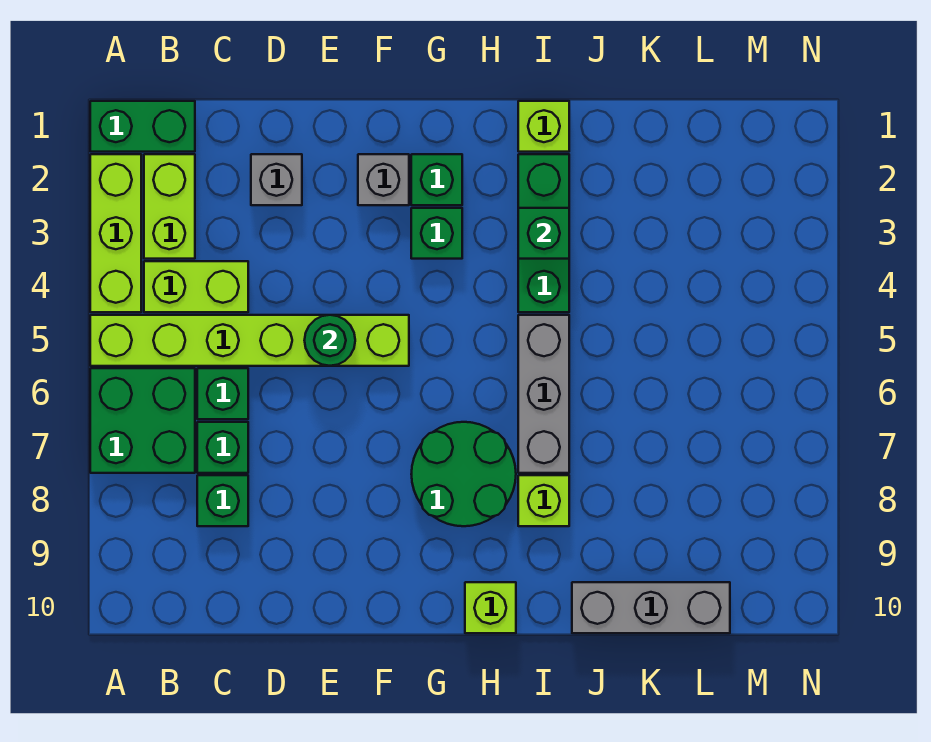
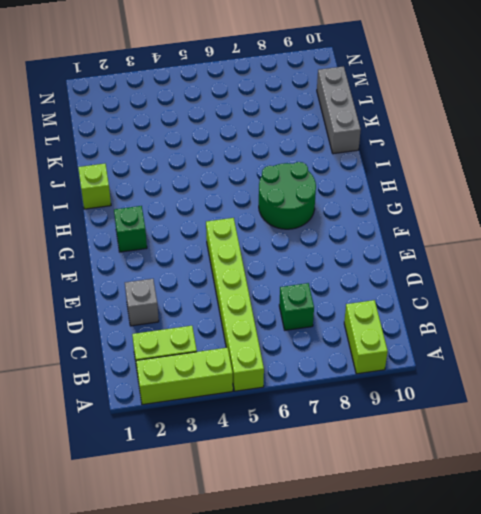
lime brick A9:B9 level 1 -> lime brick B4:C4 level 1
none -> green brick A1:B1 level 1
none -> green brick A6:B7 level 1
none -> green brick C6 level 1

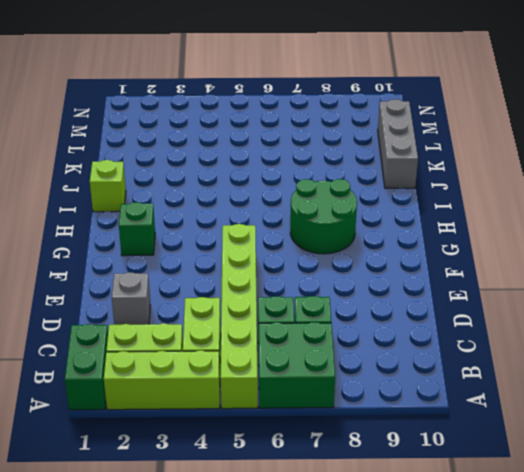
none -> green brick C8 level 1
none -> grey brick F2 level 1
none -> green brick G3 level 1

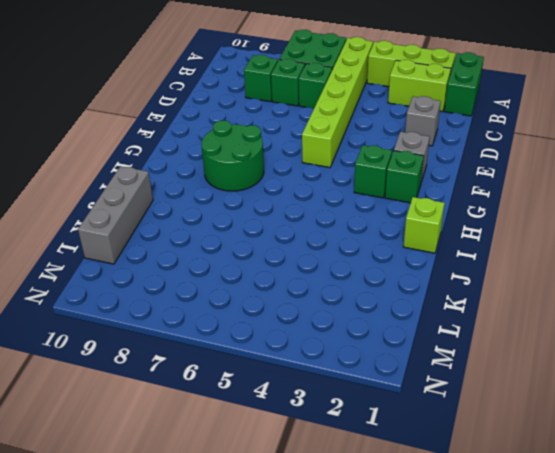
none -> lime brick B4:C4 level 1
none -> lime brick H10 level 1
none -> green brick I2:I4 level 1

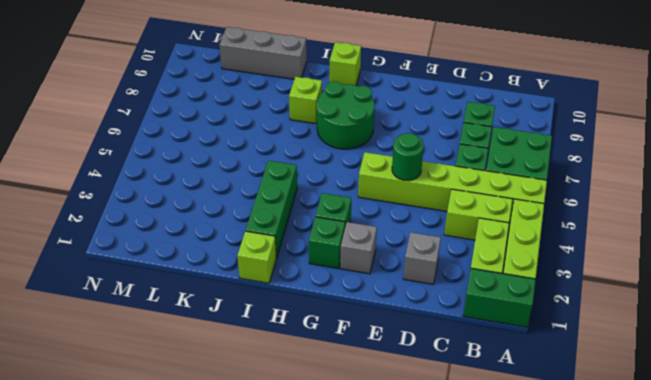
none -> grey brick I5:I7 level 1
none -> green brick I3 level 2

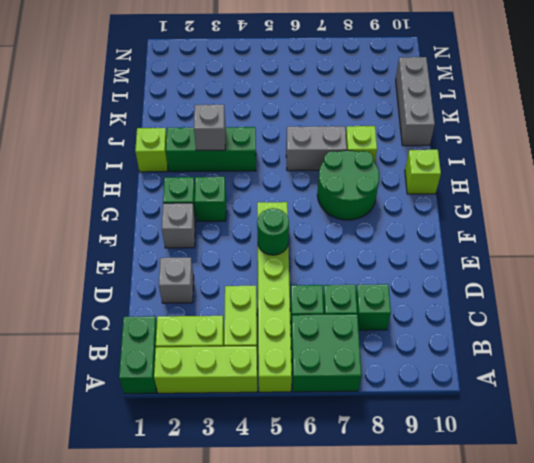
grey brick I3 level 2 -> green brick I3 level 2
grey brick I6:I7 level 1 -> grey brick I5:I7 level 1

